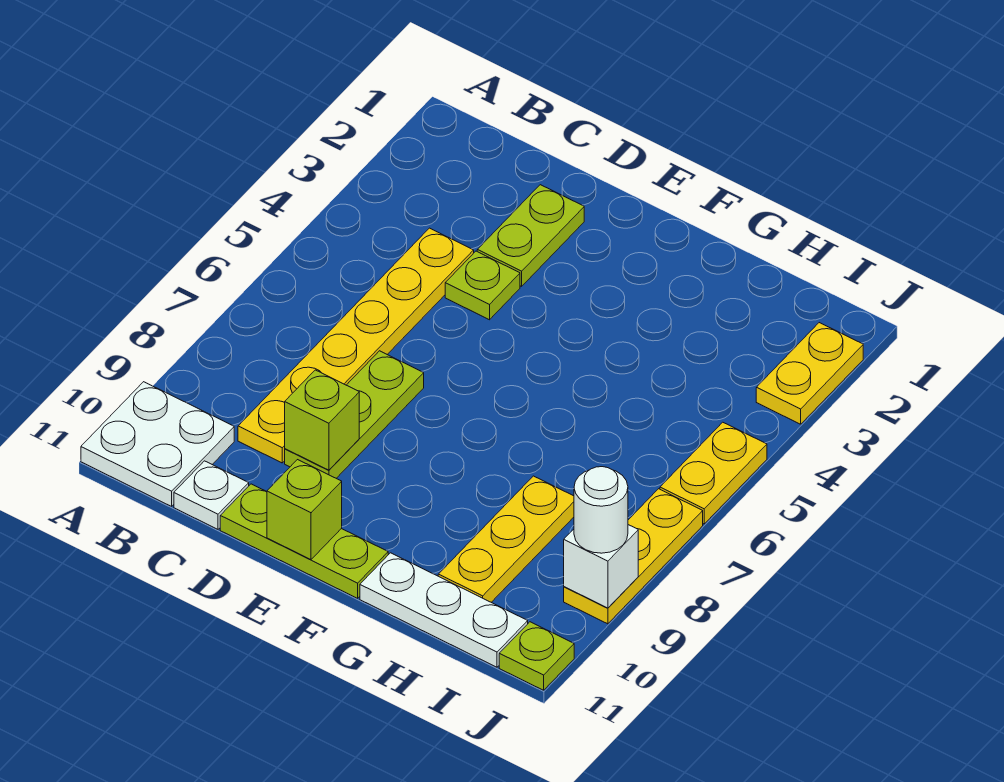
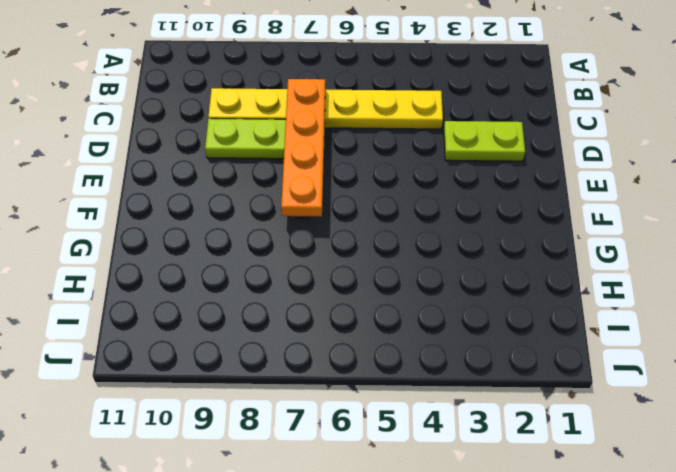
orange plate C7:F7 level 2 -> none
none -> white plate A10:B11 level 1
none -> white plate C11 level 1
none -> lime plate D4 level 1

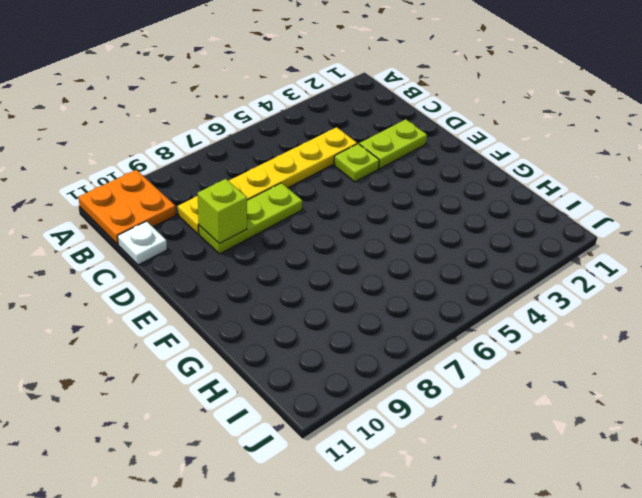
orange plate A10:B11 level 1 -> white plate A10:B11 level 1
none -> lime plate D11:F11 level 1
none -> white plate G11:I11 level 1
none -> yellow plate H8:H10 level 1

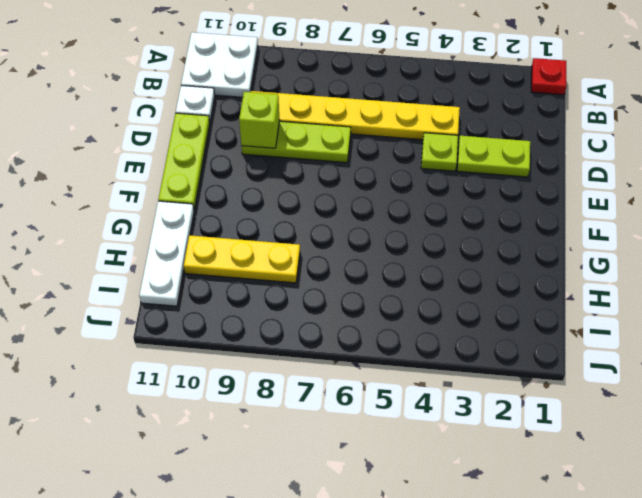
red plate A1 level 1 -> none
none -> yellow plate J2:J3 level 1
none -> yellow plate J5:J6 level 1
none -> yellow plate J7:J9 level 1

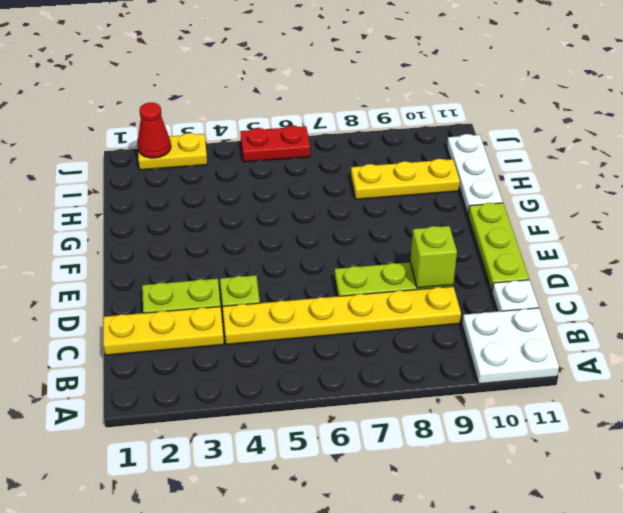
yellow plate C1:C3 level 1 -> yellow plate J7:J9 level 1
red cone J2 level 2 -> none
red plate J5:J6 level 1 -> yellow plate J5:J6 level 1
none -> lime plate J11 level 1
none -> lime brick E11 level 2
none -> white brick J9 level 2

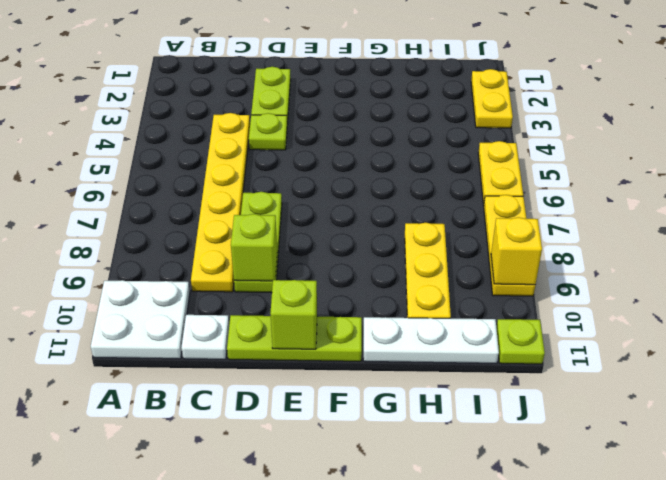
yellow brick J9 level 2 -> white brick J9 level 2
none -> white round brick J9 level 3

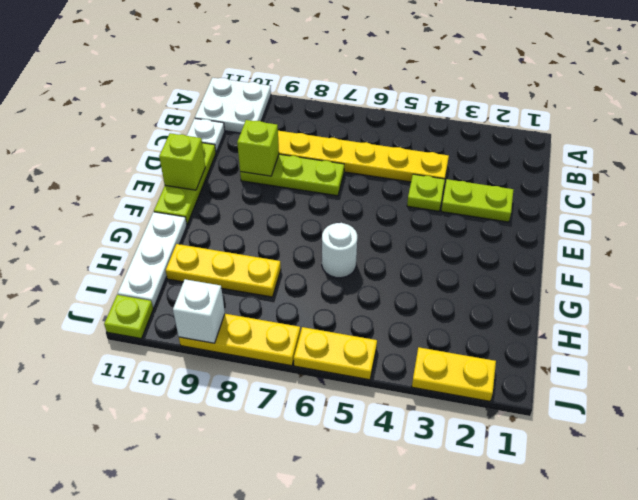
white round brick G6 level 1 -> white round brick J9 level 3

